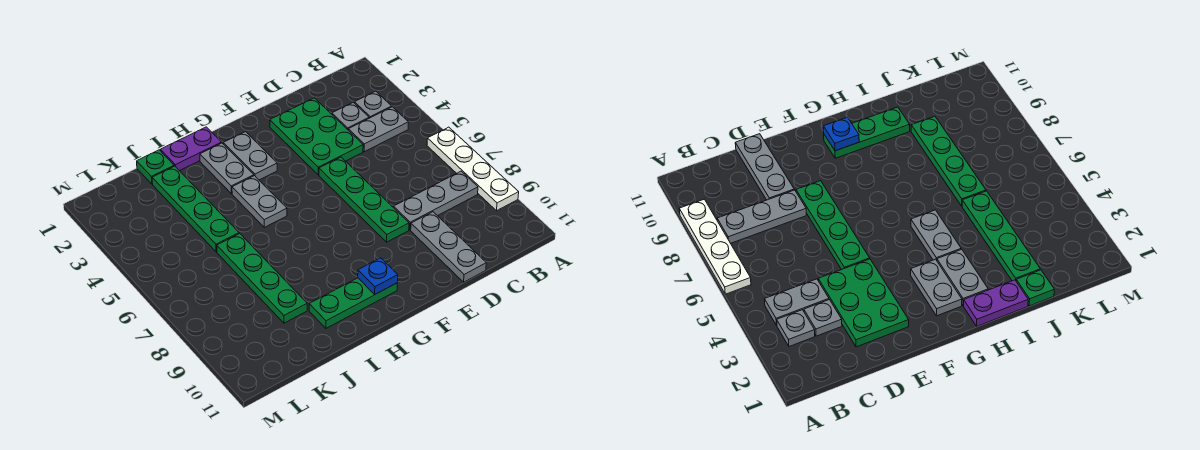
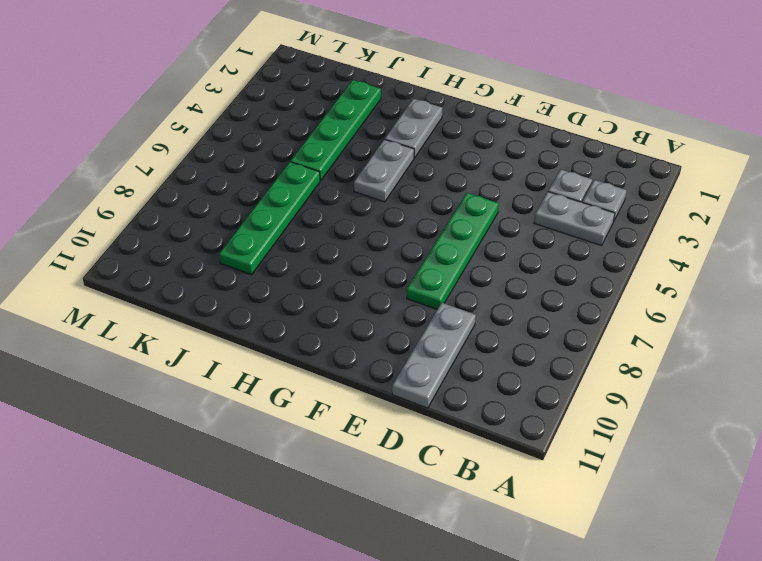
none -> white plate A6:A9 level 1
none -> grey plate B8:D8 level 1
none -> green plate D2:E4 level 1

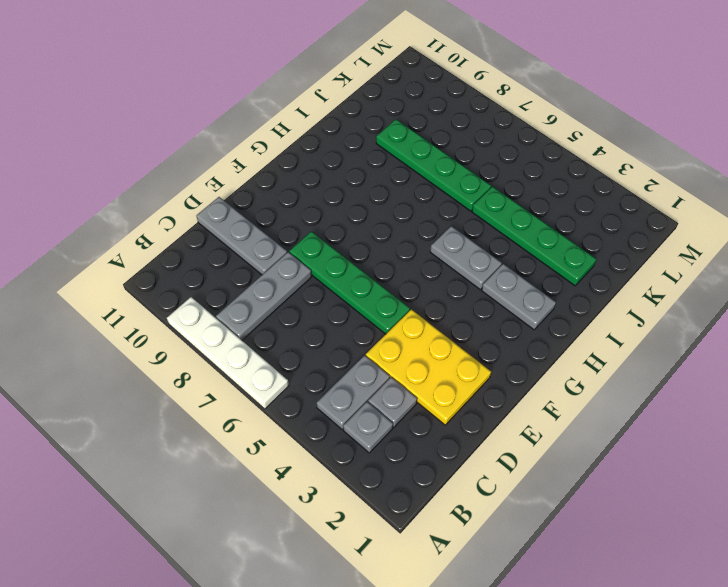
yellow plate D2:E4 level 1 -> green plate D2:E4 level 1
none -> grey plate G2:G3 level 1
none -> green plate G10:I10 level 1
none -> purple plate H1:I1 level 1

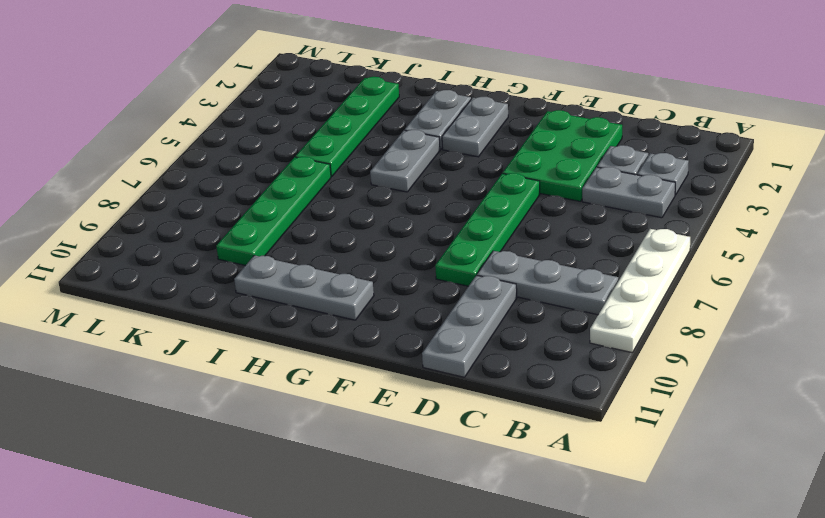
grey plate G10:I10 level 1 -> green plate G10:I10 level 1
none -> purple plate H1:I1 level 1
none -> green plate J1 level 1
none -> blue plate G10 level 2

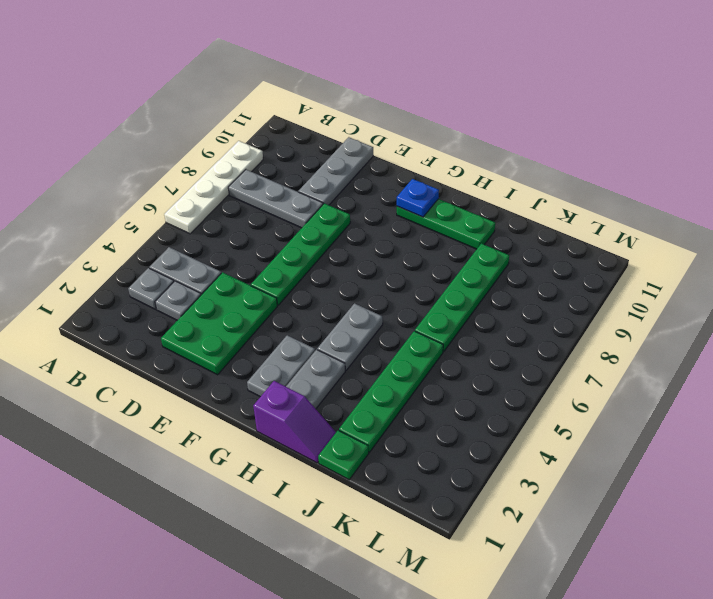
purple slope H1:I1 level 1 top H -> purple plate H1:I1 level 1

